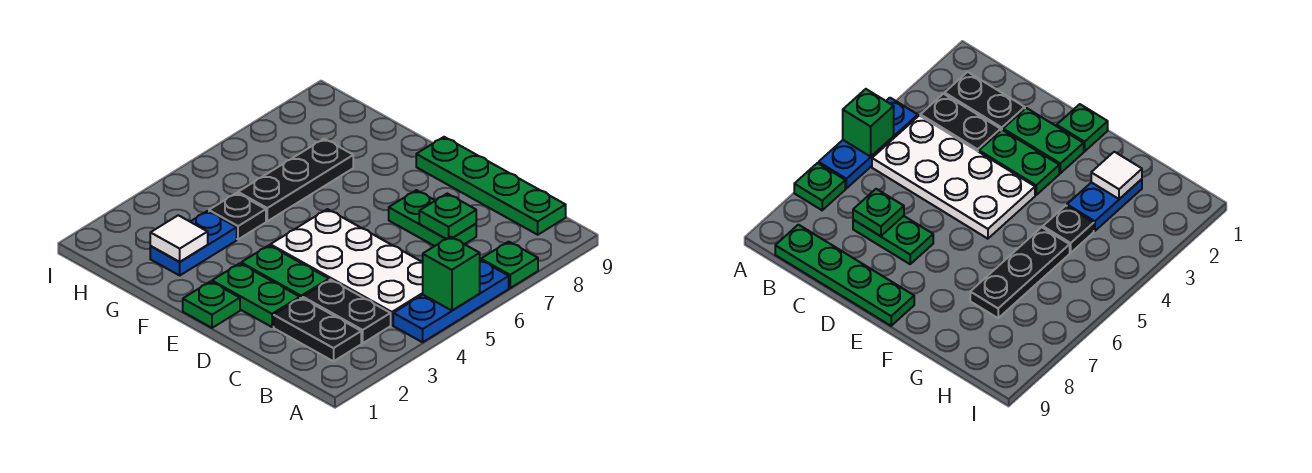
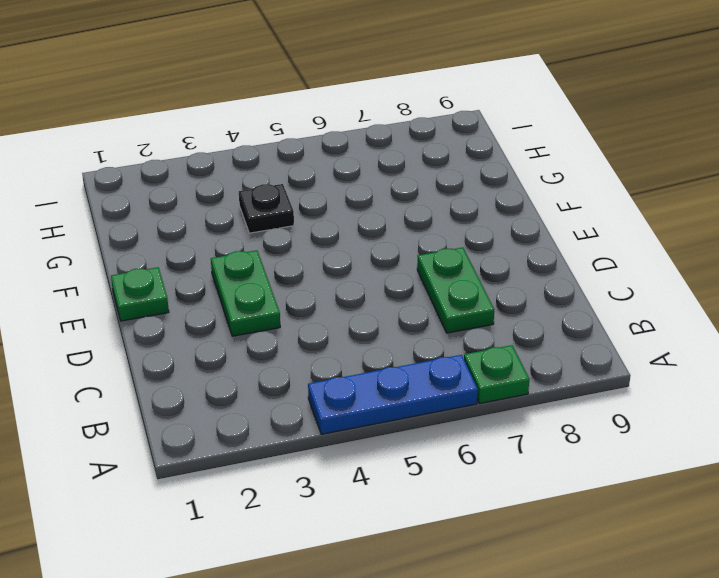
none -> black plate B2:C2 level 1
none -> black plate B3:C3 level 1
none -> white plate B4:E5 level 1

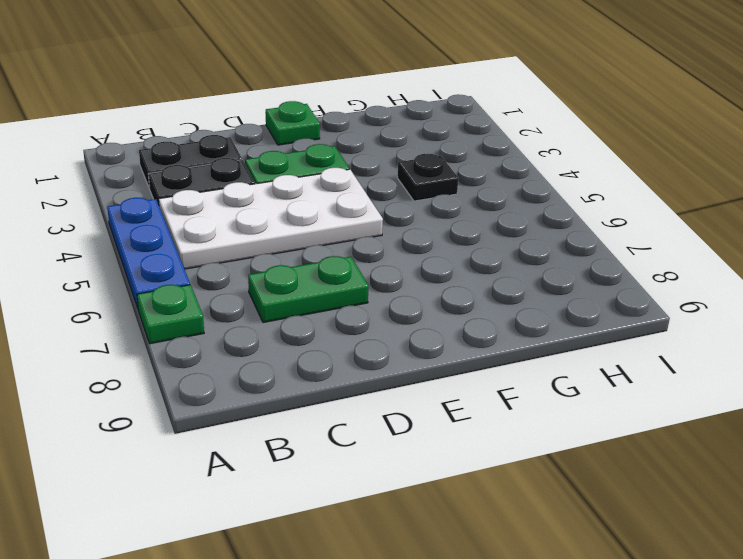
none -> green plate B9:E9 level 1
none -> green plate D2:E2 level 1
none -> blue plate G2:G3 level 1

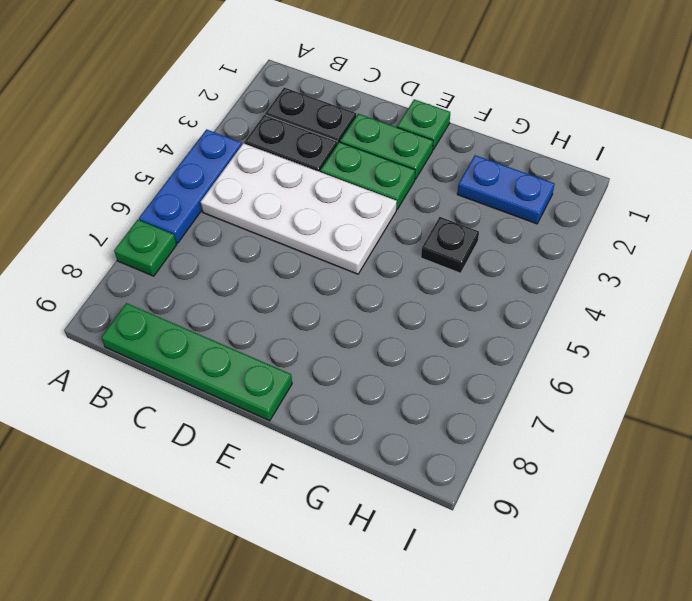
blue plate G2:H2 level 1 -> blue plate G2:G3 level 1
none -> green plate C7:D7 level 1
none -> black plate G5:G7 level 1
none -> green brick A5 level 2

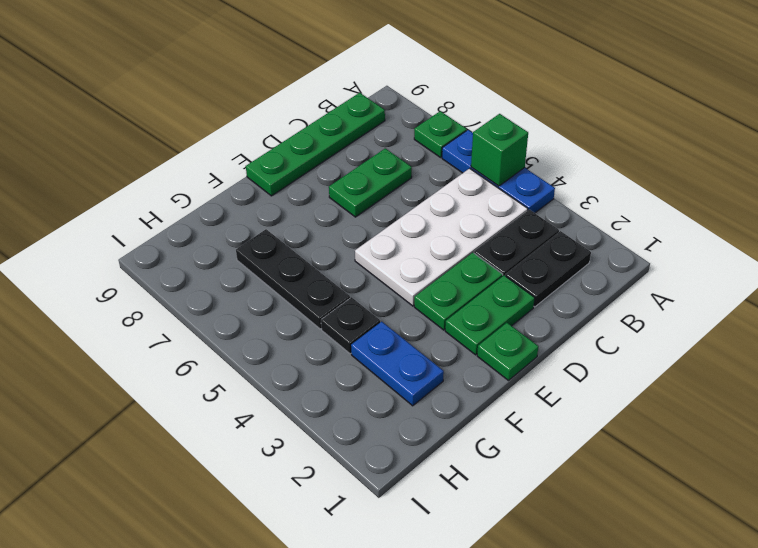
none -> green plate C7 level 2
none -> white tile G2 level 2

